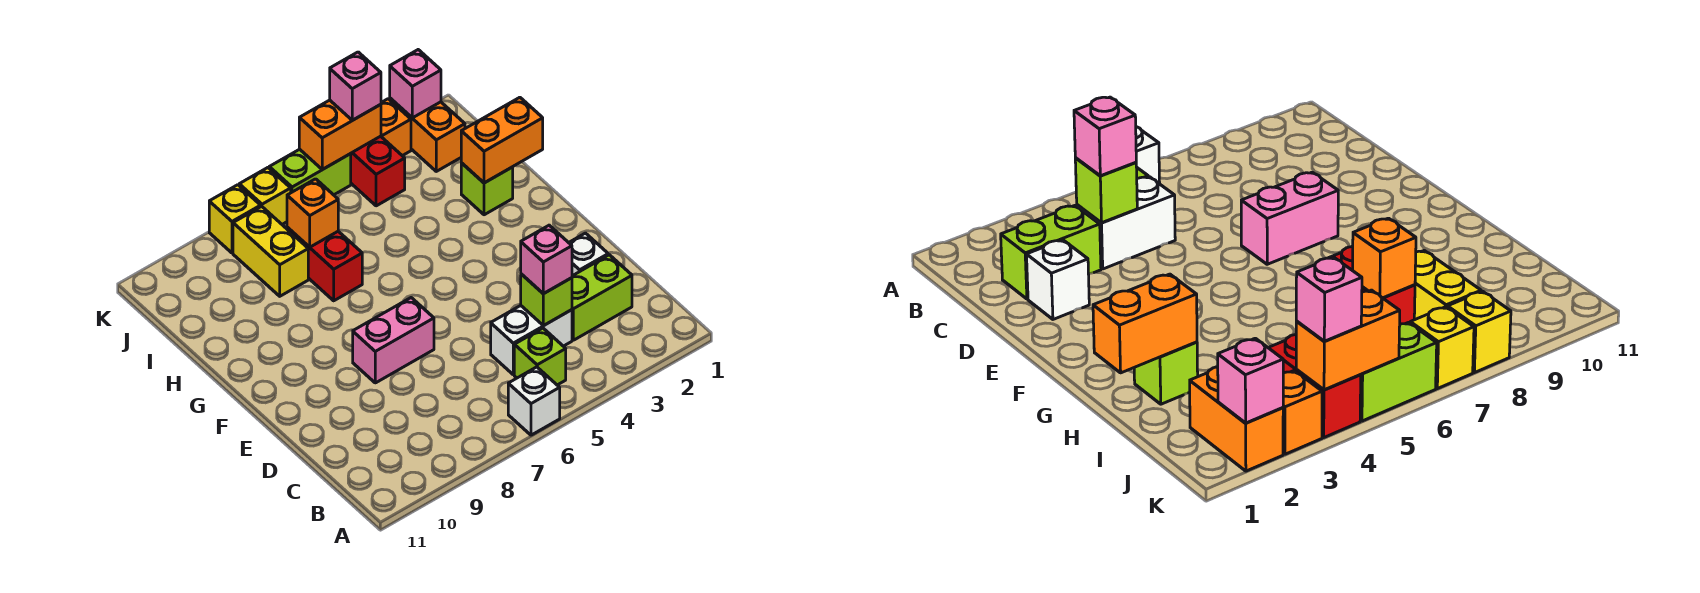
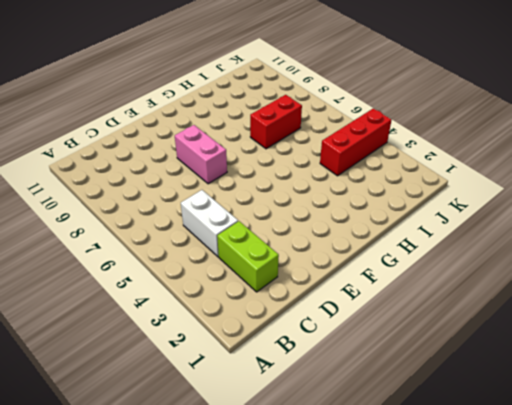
red brick I4:K4 level 1 -> red brick J4:K4 level 1
none -> white brick A6 level 1
none -> lime brick B5 level 1
none -> white brick D2 level 1

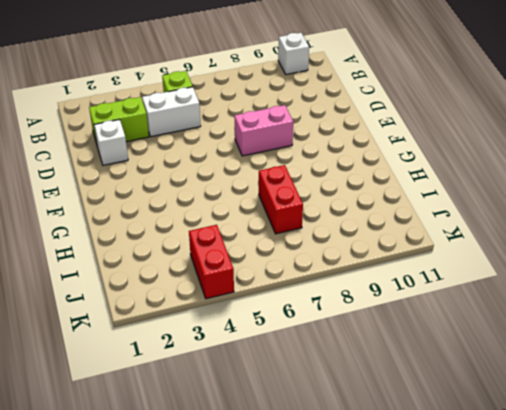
white brick A10 level 1 -> white brick A6 level 1
none -> lime brick H2 level 1
none -> yellow brick I8:J8 level 1
none -> orange brick J2:K2 level 1

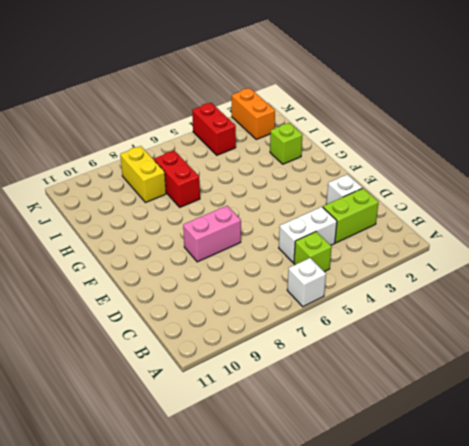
none -> orange brick K3 level 1
none -> lime brick K5:K6 level 1
none -> yellow brick K7 level 1

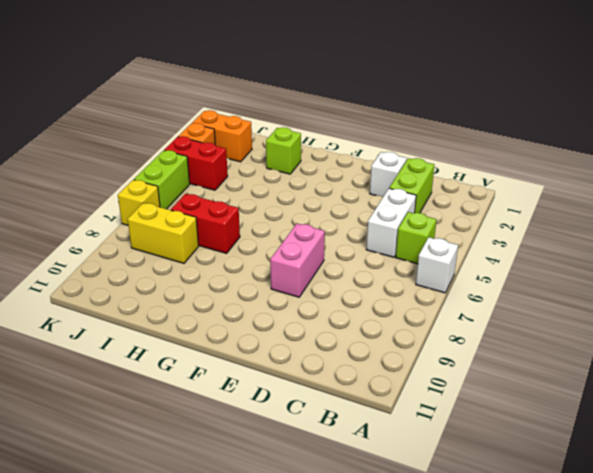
none -> yellow brick K8 level 1
none -> lime brick C4 level 2
none -> orange brick H1:H2 level 2

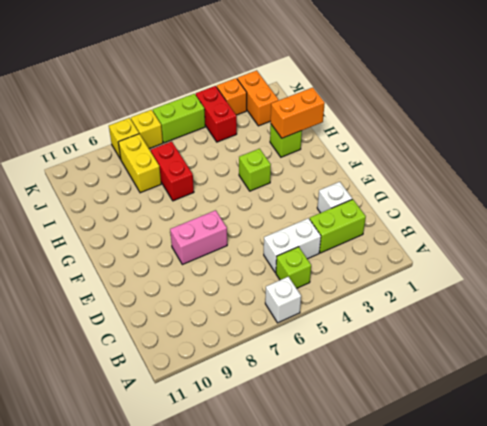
lime brick G4 level 1 -> lime brick C4 level 2
none -> orange brick I7 level 2
none -> pink brick K2 level 2
none -> orange brick K4:K5 level 2

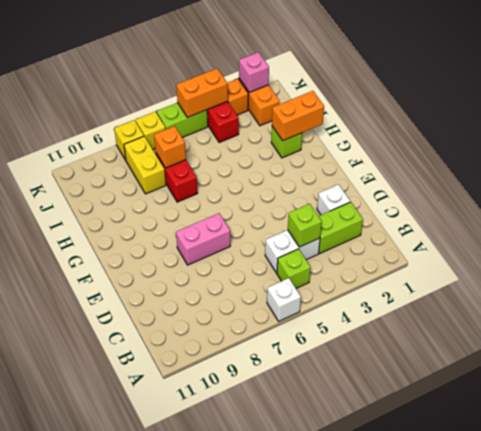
none -> pink brick C4 level 3
none -> pink brick K4 level 3

